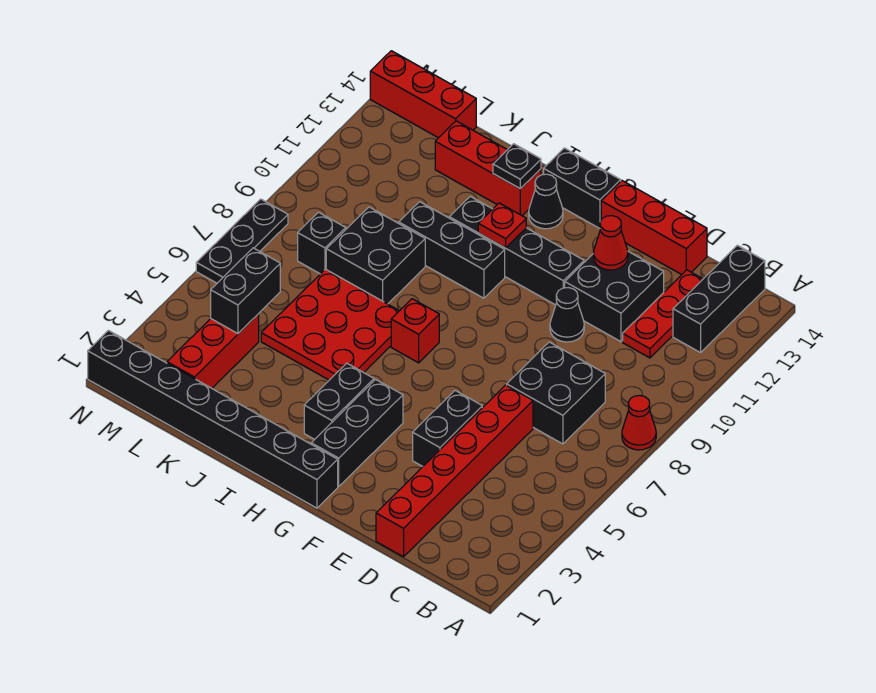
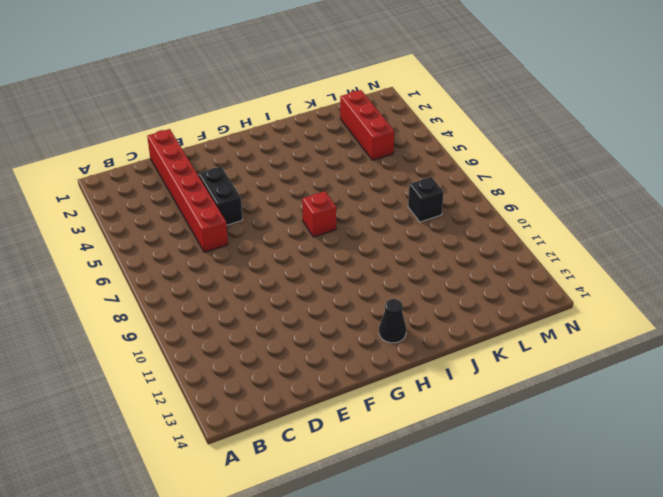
none -> red cone A8 level 1
none -> black brick B12:B14 level 1
none -> black brick C7:D8 level 1

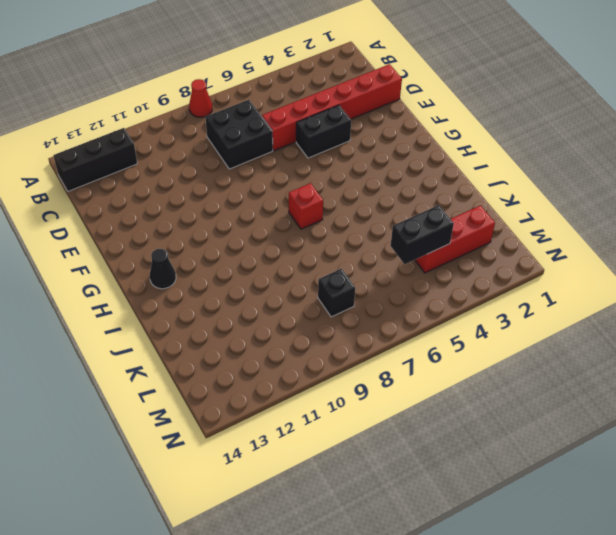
none -> red plate C11:C13 level 1
none -> black brick D11:E12 level 1
none -> red brick D14:F14 level 1

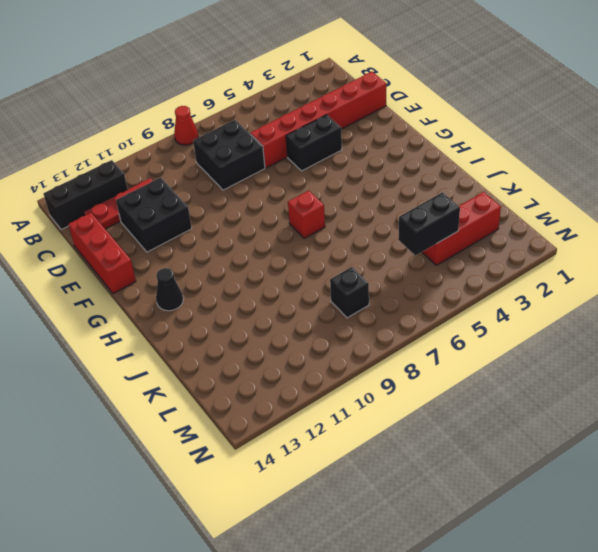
none -> black cone E10 level 1
none -> black brick F11:I11 level 1
none -> black brick G1:N1 level 1

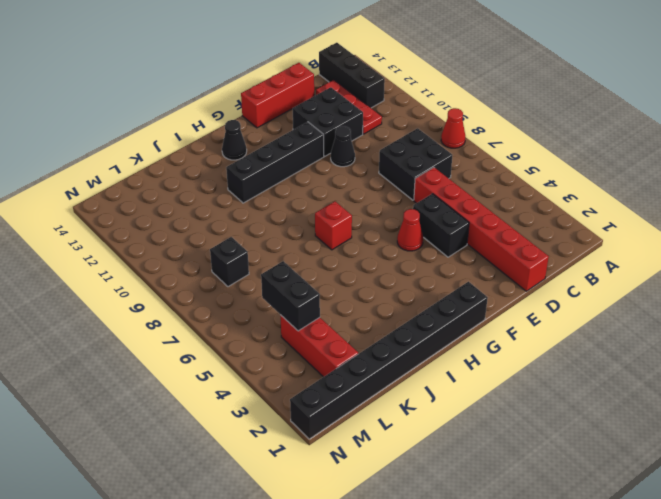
red cone F5 level 1 -> red cone E12 level 2
none -> black brick G2:G4 level 1
none -> black brick G14:H14 level 1
none -> black brick H3:H4 level 1

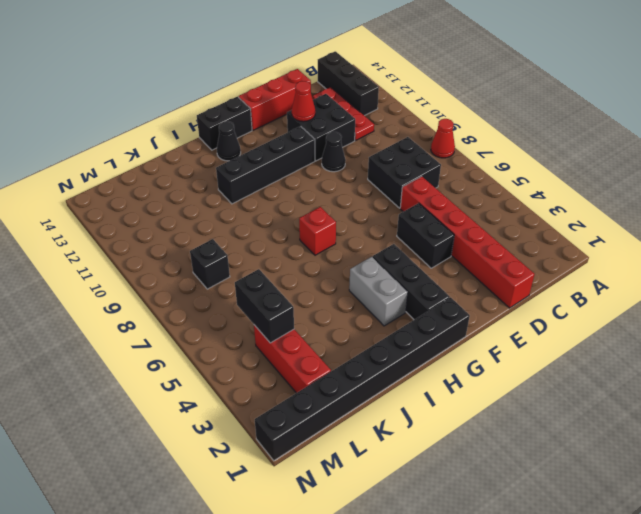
grey brick H3:H4 level 1 -> black brick H3:H4 level 1
none -> black brick H10:J10 level 1
none -> red plate I5:K7 level 1
none -> red brick I13:K13 level 1

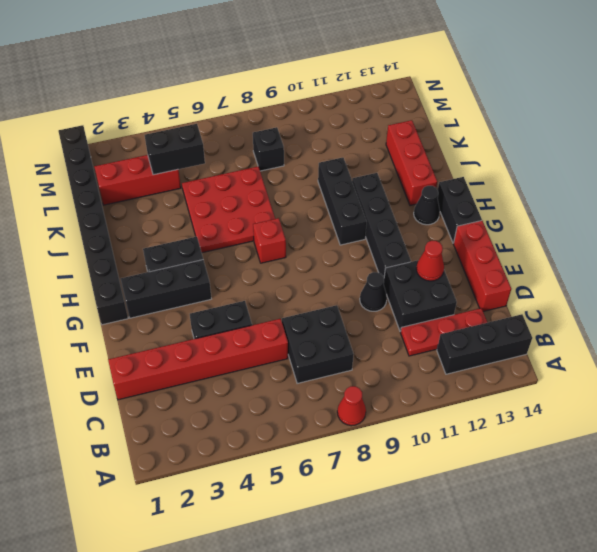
none -> black brick J8:K9 level 1
none -> red brick L14:N14 level 1
none -> black plate N6:N8 level 1

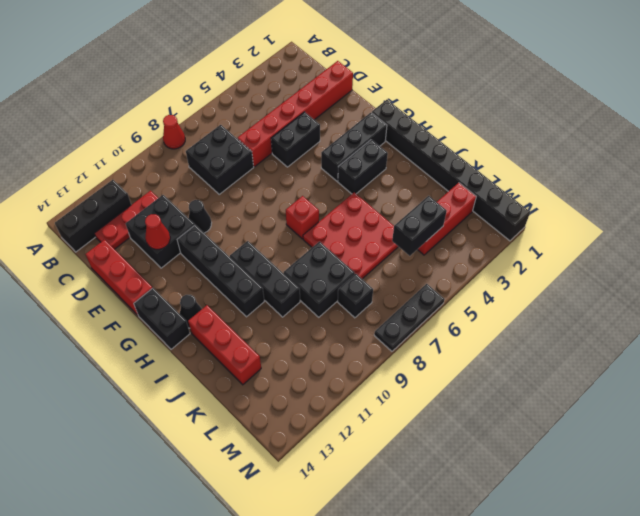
none -> red brick L14:N14 level 1
none -> red plate H11 level 2
none -> black plate I13 level 2

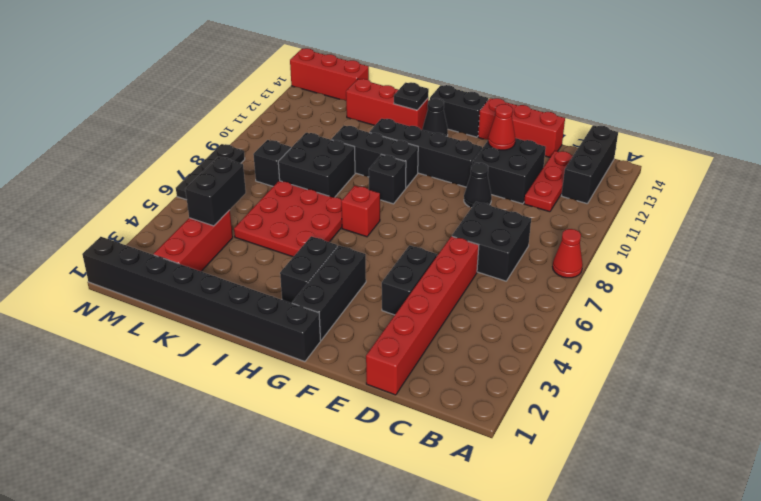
black brick H9 level 1 -> none
none -> red plate H11 level 2

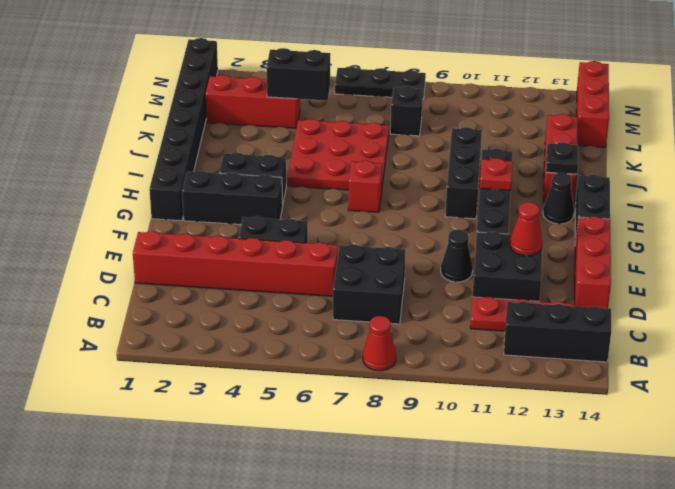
none -> black brick J8:K9 level 1

